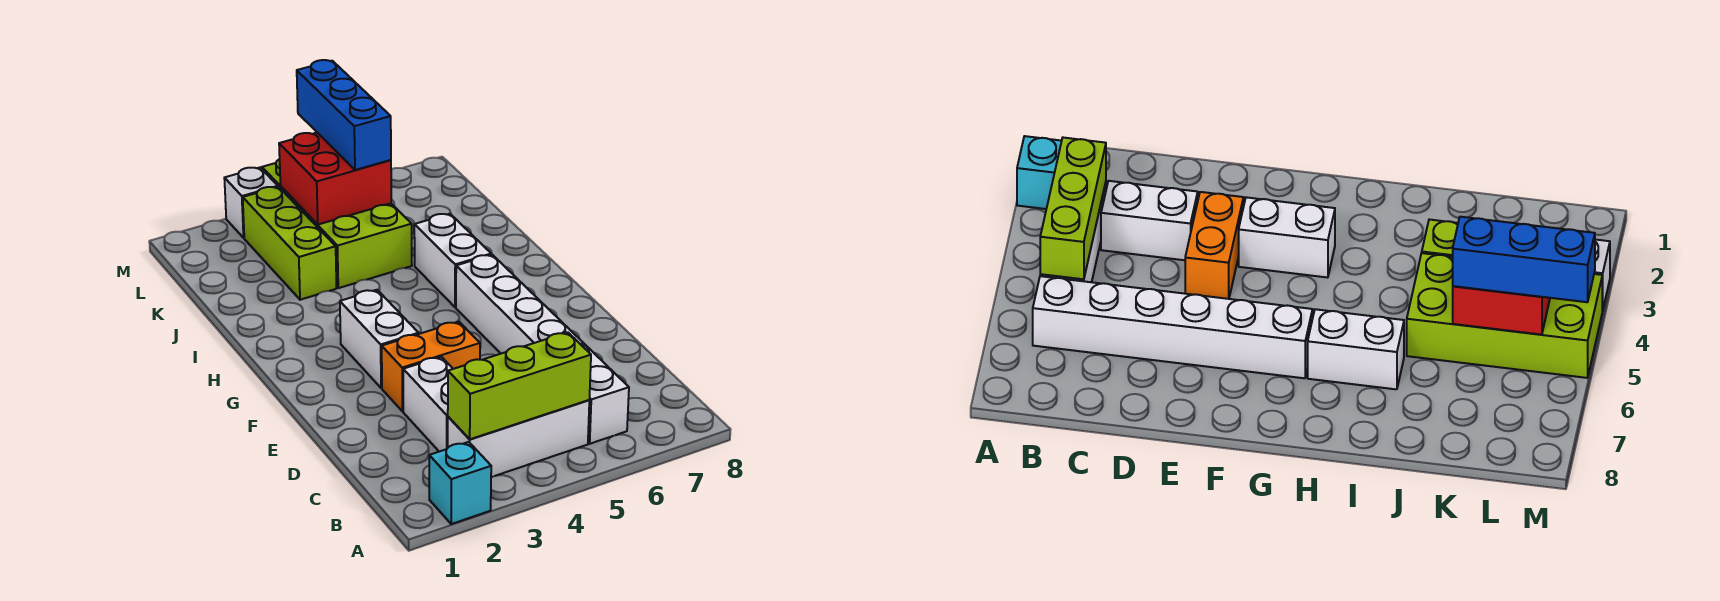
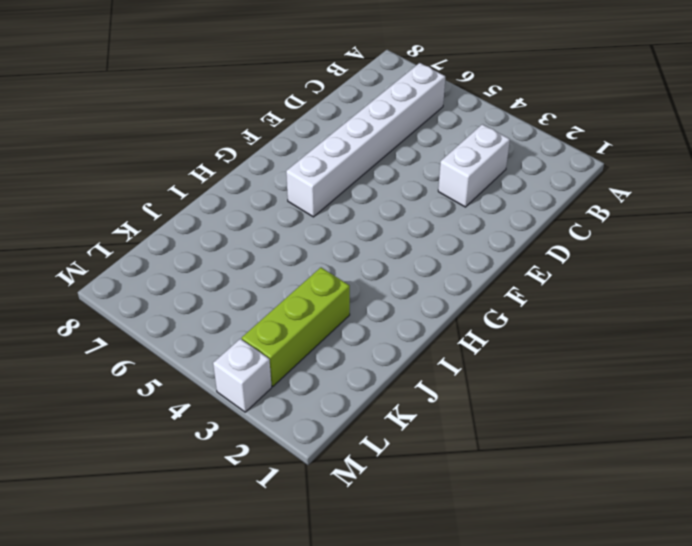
none -> cyan brick A2 level 1
none -> white brick B3:B5 level 1
none -> orange brick E3:E4 level 1

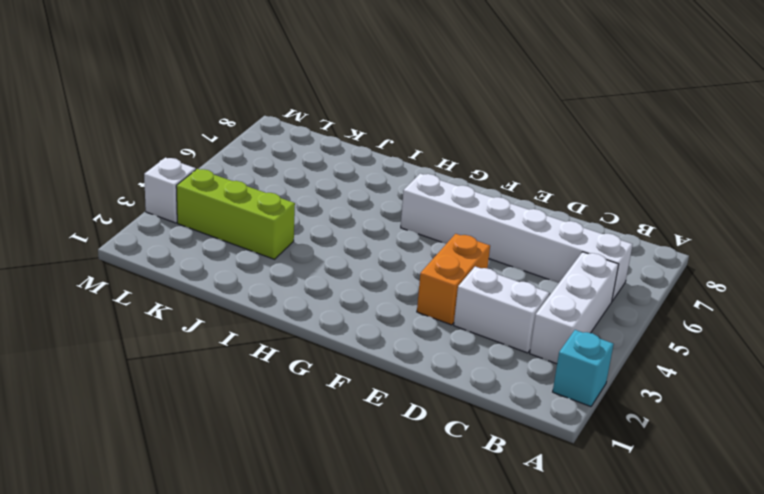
none -> white brick F3:G3 level 1
none -> white brick H6:I6 level 1
none -> lime brick J4:M5 level 1

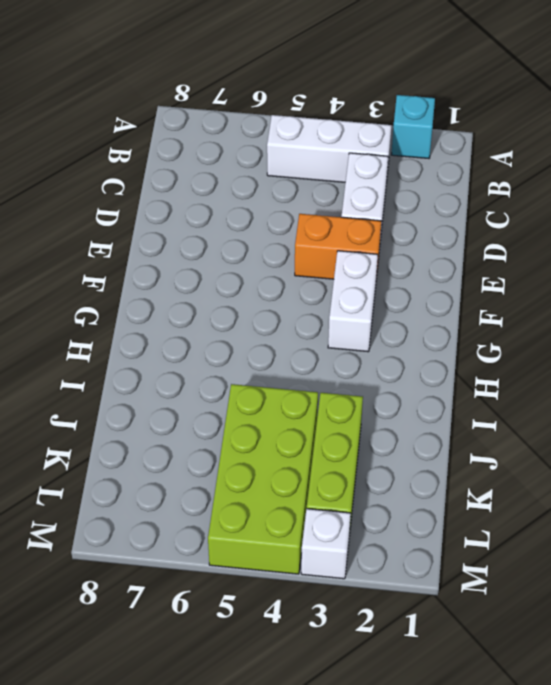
none -> white brick B6:G6 level 1
none -> white brick H6:I6 level 1
none -> lime brick B3:B5 level 2

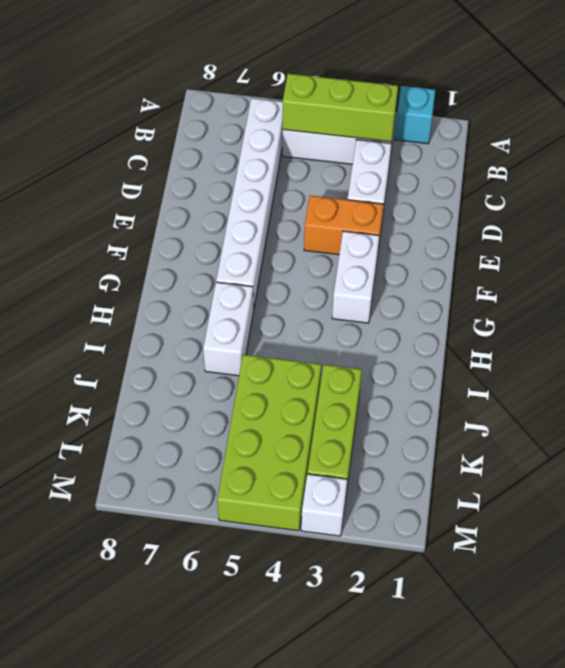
none -> red brick K4:L5 level 2
none -> blue brick K5:M5 level 3

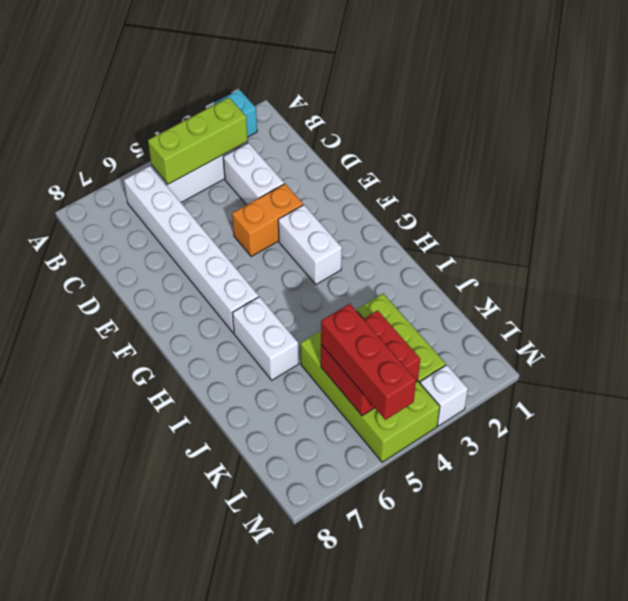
red brick K5:M5 level 3 -> blue brick K5:M5 level 3

